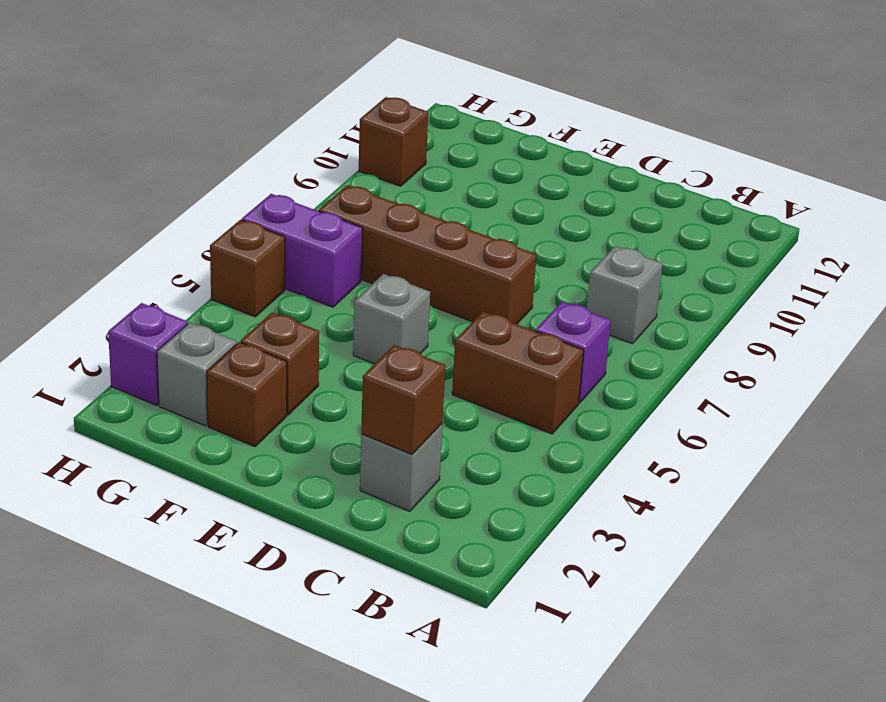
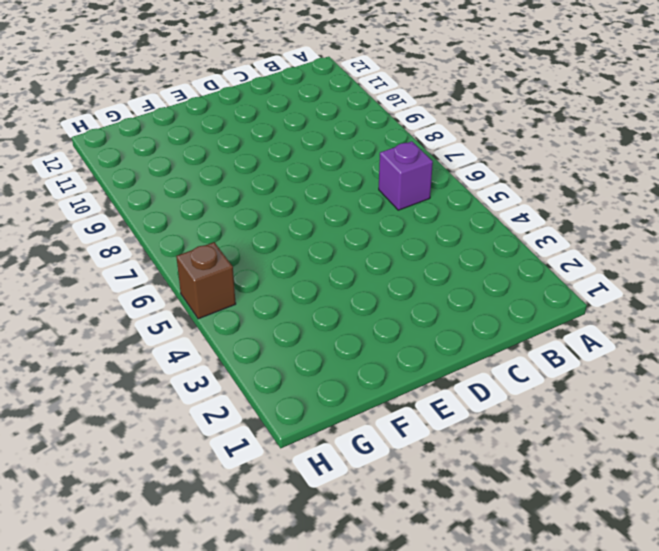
none -> brown brick B5:C5 level 1
none -> grey brick B8 level 1
none -> grey brick C2 level 1

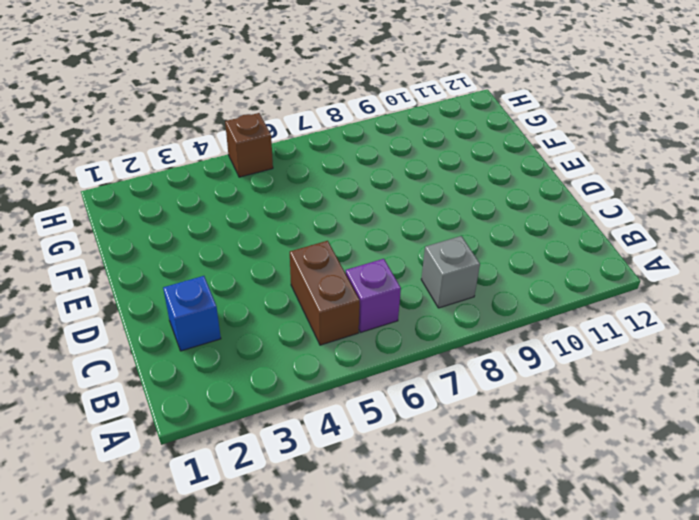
blue brick C2 level 1 -> grey brick C2 level 1
none -> brown brick D7:G7 level 1
none -> grey brick E5 level 1
none -> brown brick F2 level 1

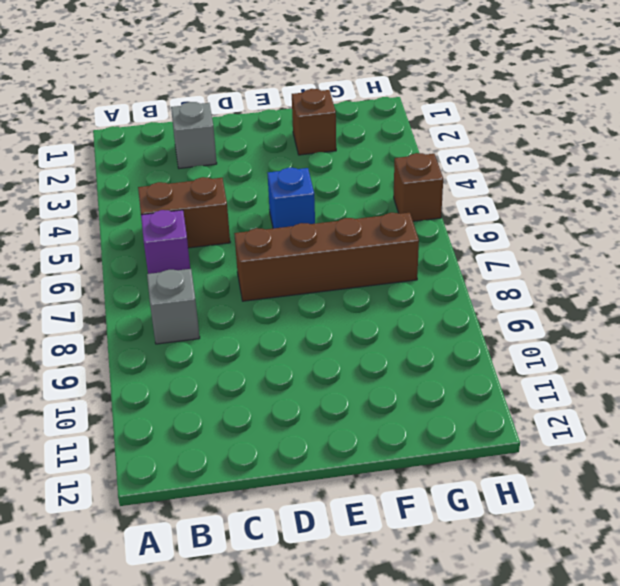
blue brick E5 level 1 -> grey brick E5 level 1
none -> brown brick F3 level 1
none -> grey brick G2 level 1
none -> purple brick G6:H6 level 1

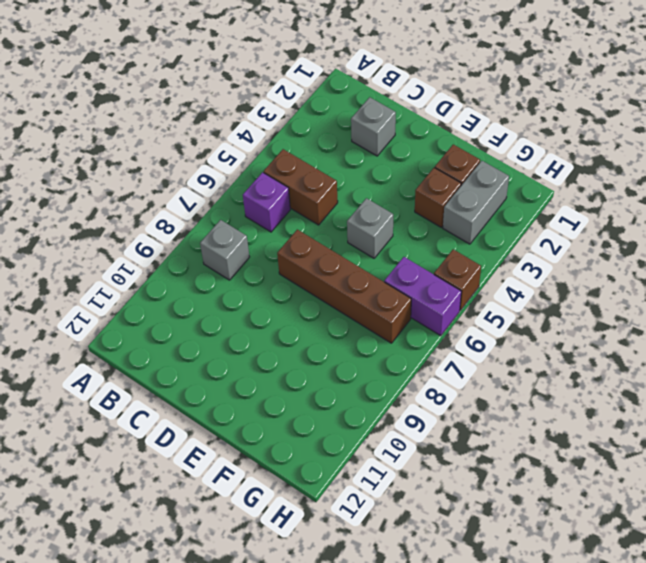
grey brick G2:G3 level 1 -> grey brick G2 level 1
none -> purple brick H2 level 1
none -> brown brick H10 level 1
none -> brown brick C2 level 2

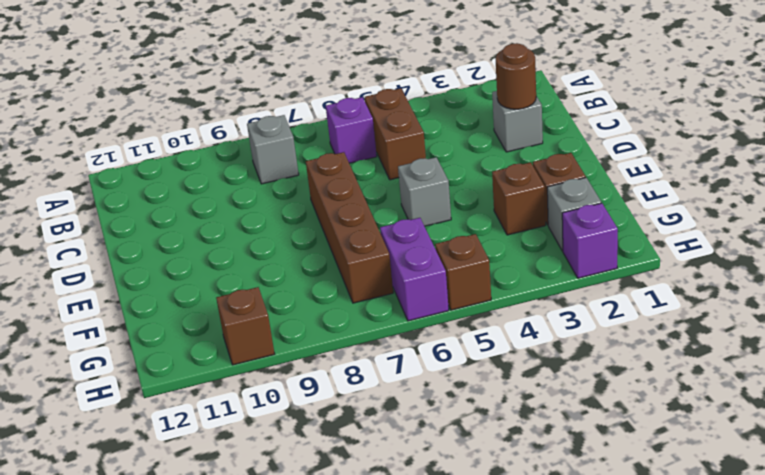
brown round brick C2 level 2 -> brown brick C2 level 2

